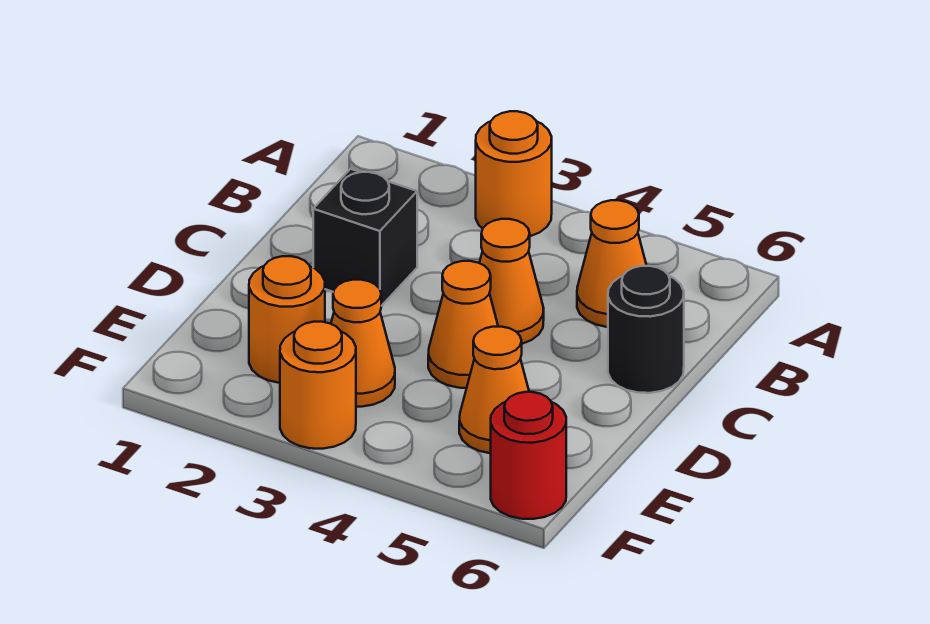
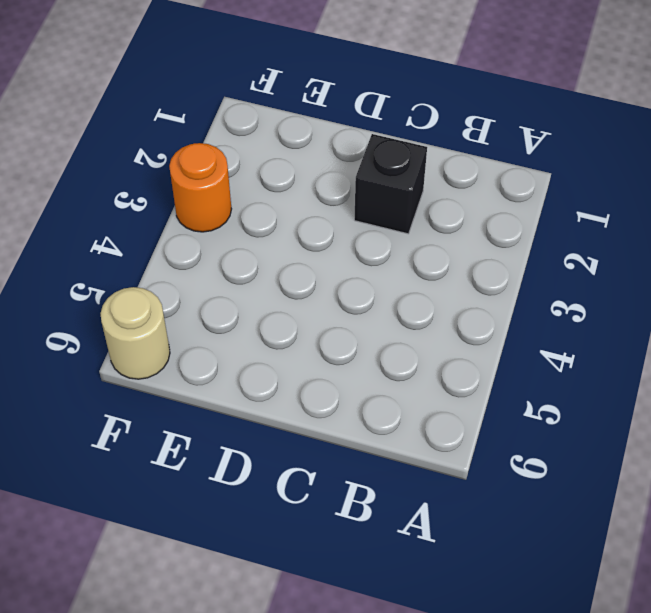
tan round brick F6 level 1 -> red round brick F6 level 1
none -> orange round brick A3 level 1
none -> orange cone B5 level 1

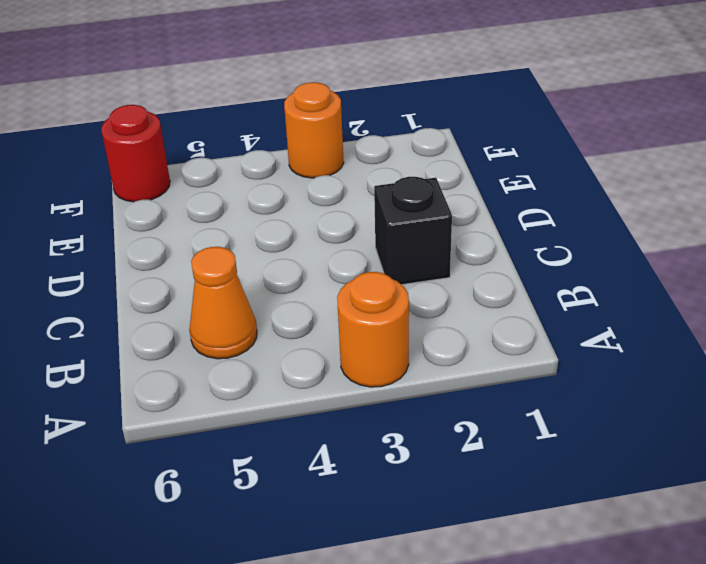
none -> orange cone C4 level 1
none -> black round brick C6 level 1

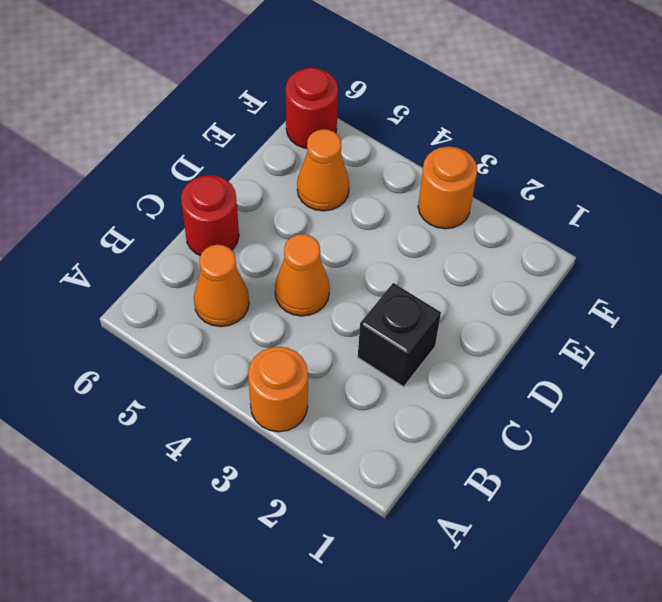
red round brick C6 level 1 -> black round brick C6 level 1
none -> orange cone D4 level 1
none -> orange round brick E2 level 1

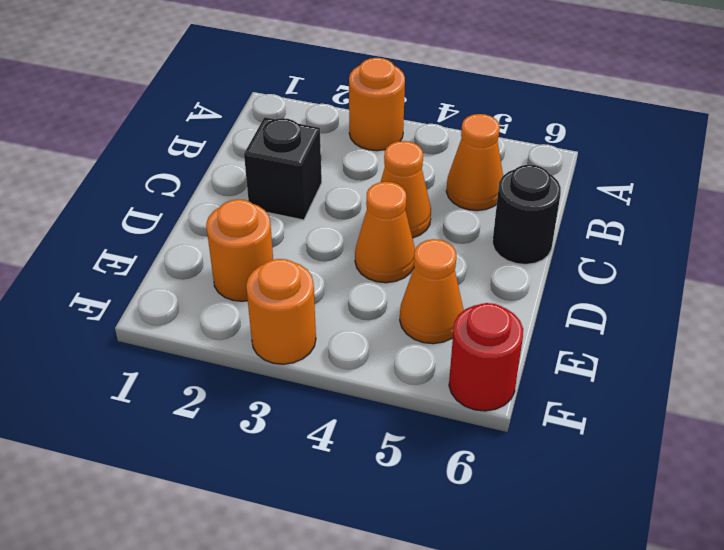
none -> orange cone E3 level 1

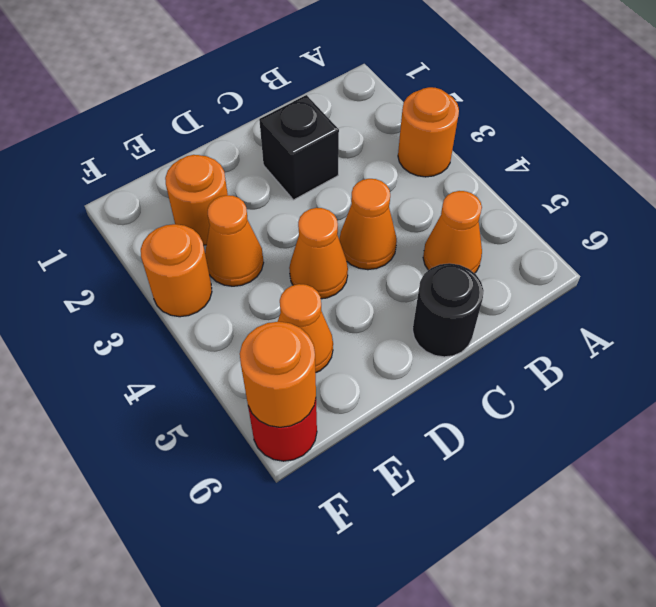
orange round brick F6 level 2 -> none

